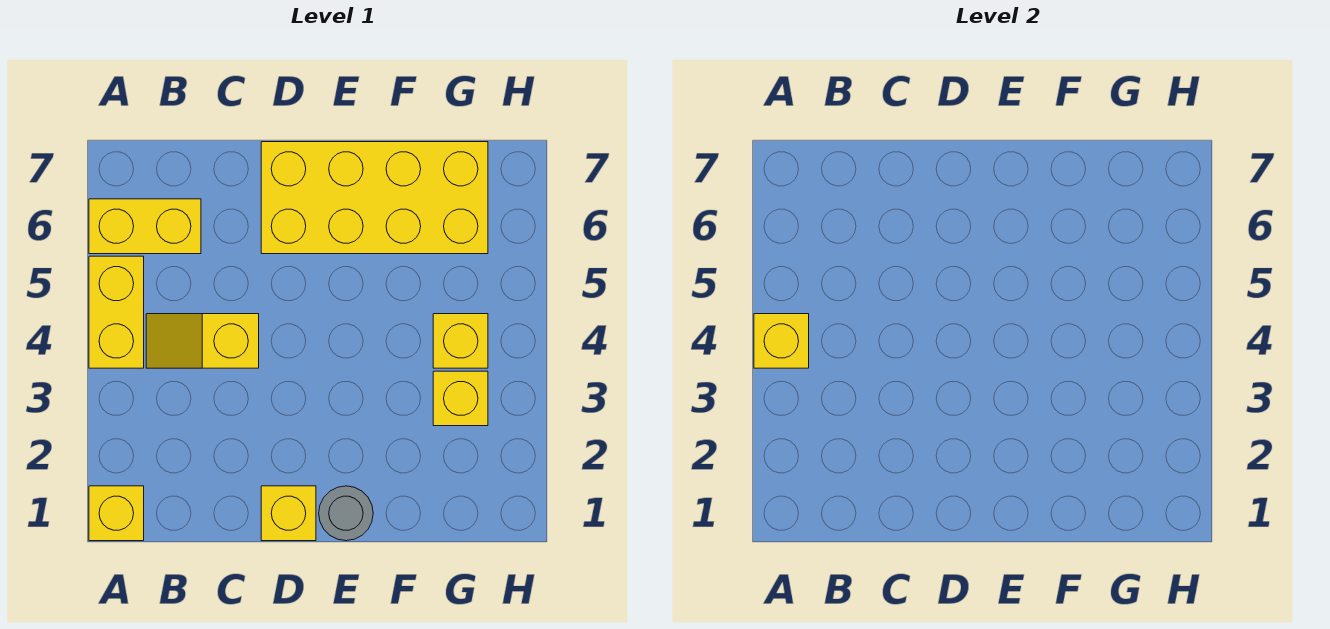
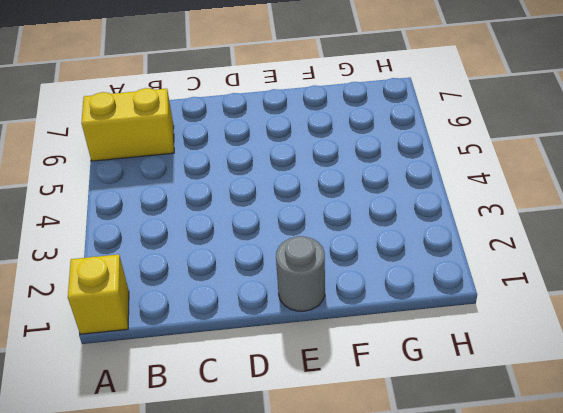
none -> yellow brick A4:A5 level 1
none -> yellow slope B4:C4 level 1 top C

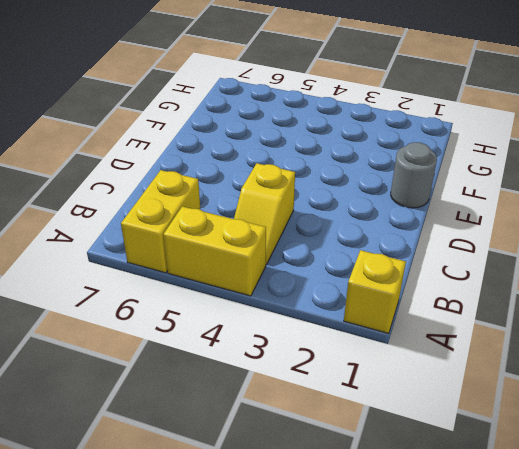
none -> yellow brick D1 level 1
none -> yellow brick D6:G7 level 1

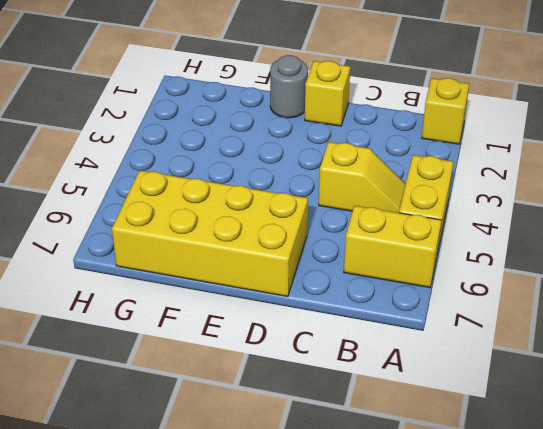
none -> yellow brick G3 level 1
none -> yellow brick G4 level 1

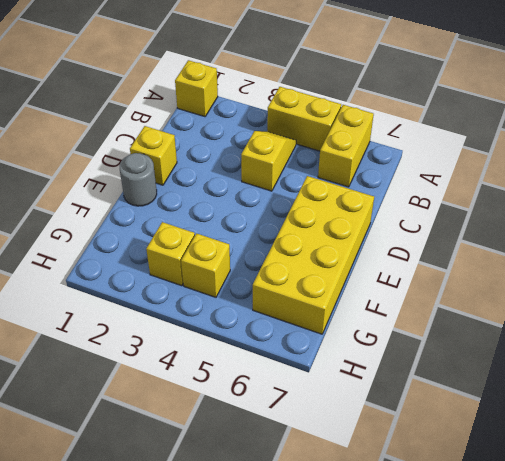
none -> yellow brick A4 level 2

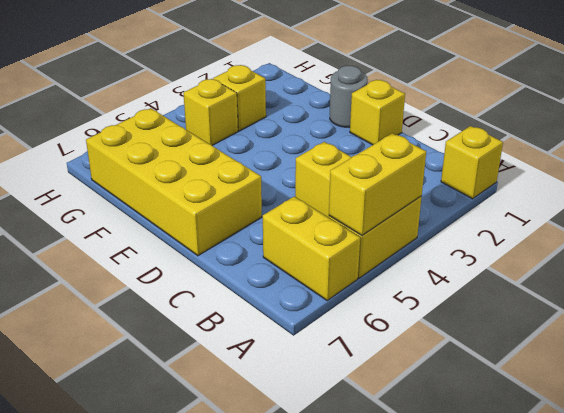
yellow brick A4:A5 level 2 -> yellow brick A4 level 2

